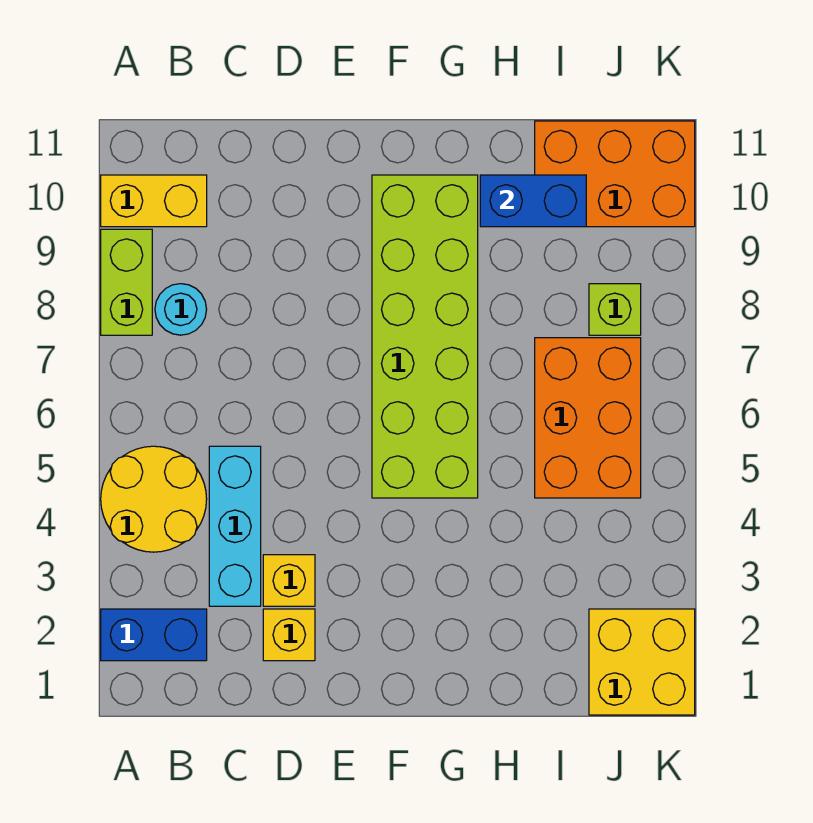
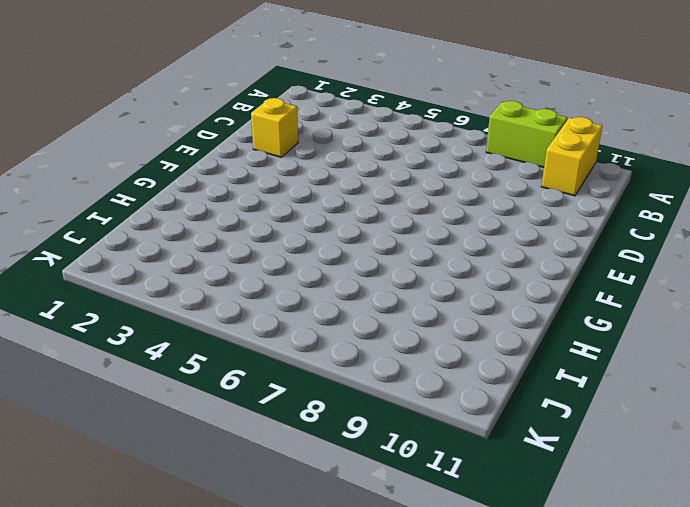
none -> blue brick A2:B2 level 1
none -> yellow round brick A4:B5 level 1
none -> cyan round brick B8 level 1

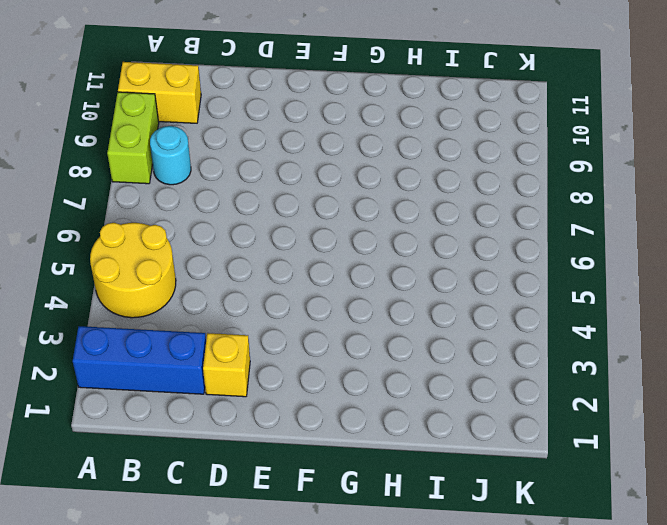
blue brick A2:C2 level 1 -> blue brick A2:B2 level 1
none -> cyan brick C3:C5 level 1
none -> yellow brick D3 level 1
none -> lime brick F5:G10 level 1

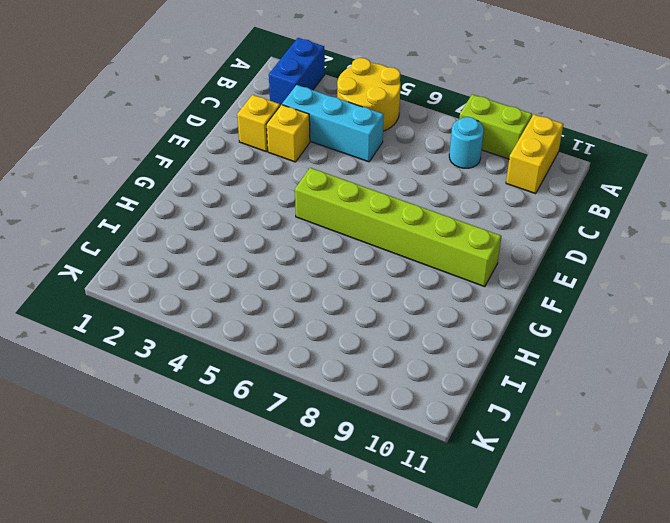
lime brick F5:F10 level 1 -> lime brick F5:G10 level 1
none -> orange brick I5:J7 level 1
none -> orange brick I10:K11 level 1
none -> yellow brick J1:K2 level 1

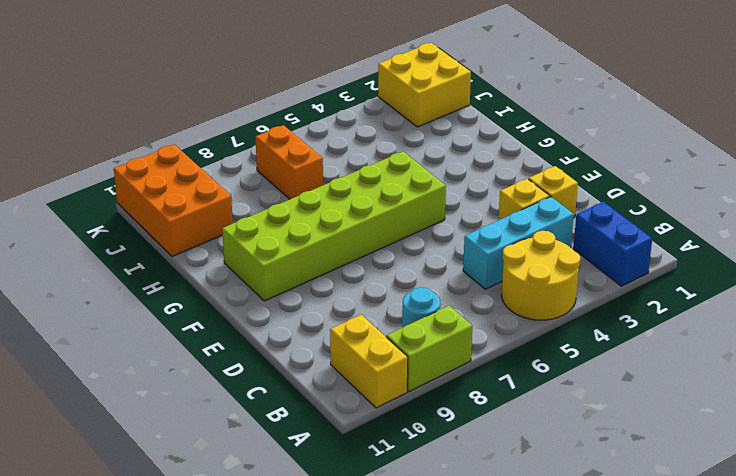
orange brick I7:J7 level 1 -> orange brick I5:J7 level 1
none -> lime brick J8 level 1
none -> blue brick H10:I10 level 2

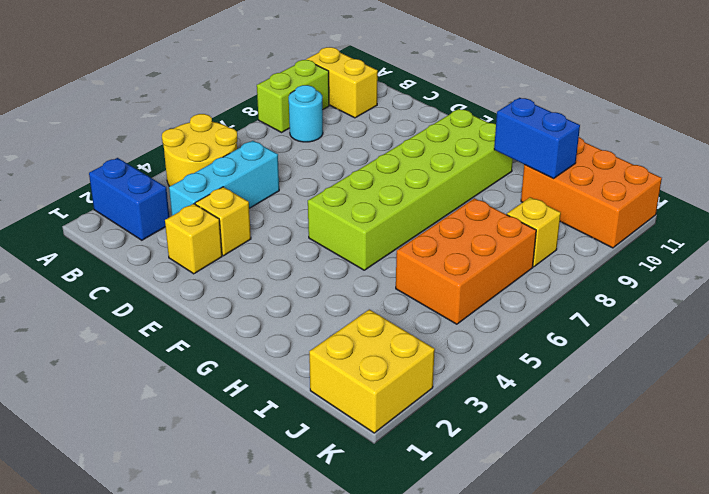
yellow brick J8 level 1 -> lime brick J8 level 1

